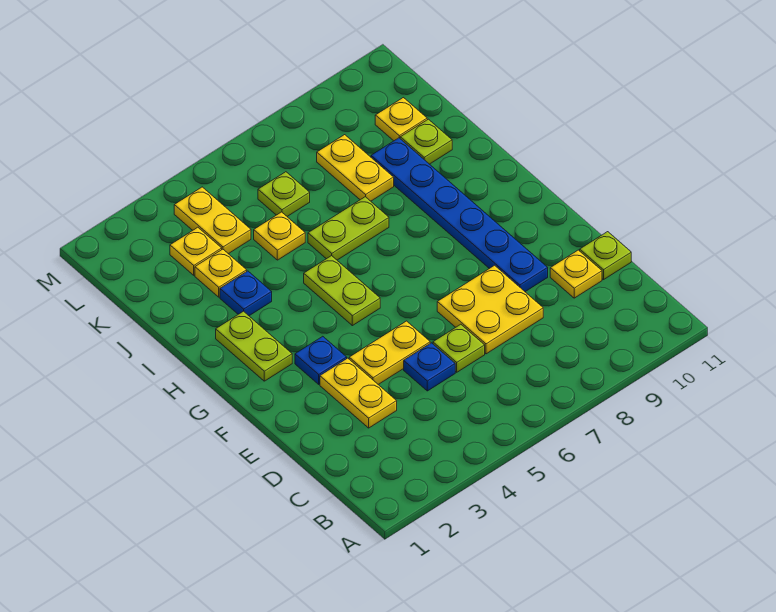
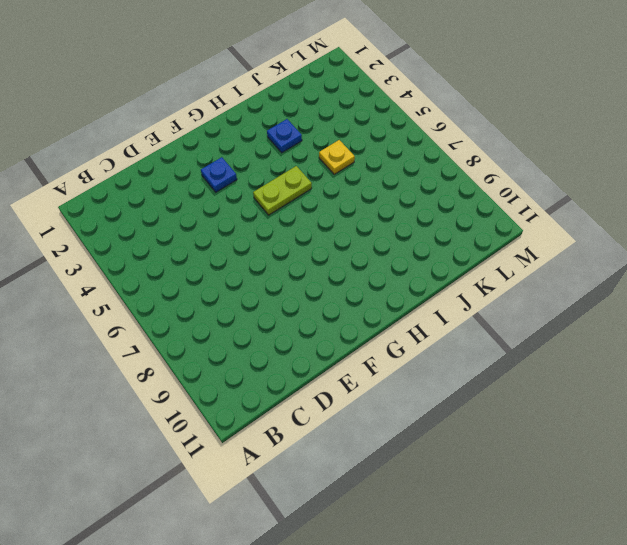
none -> yellow plate D3:E3 level 1
none -> blue plate D5 level 1
none -> lime plate D6 level 1

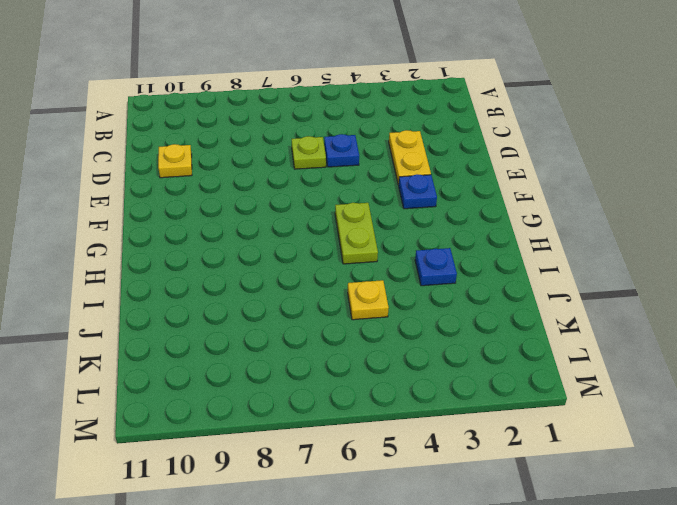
none -> yellow plate D7:E8 level 1
none -> lime plate D11 level 1
none -> yellow plate E4:E5 level 1

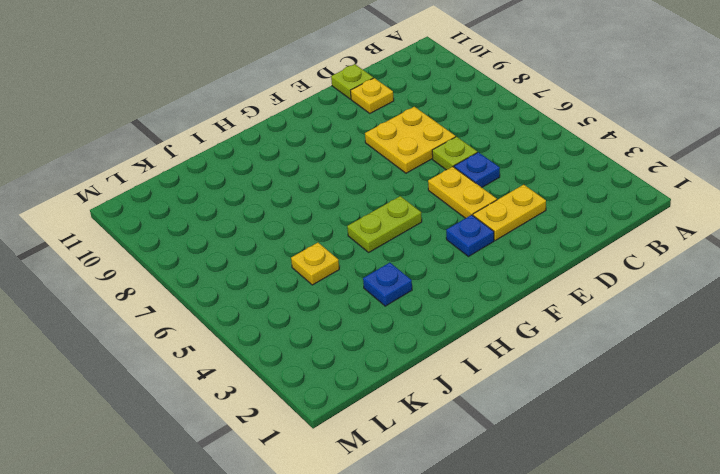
none -> blue plate E9:J9 level 1
none -> lime plate G2:H2 level 1
none -> lime plate I6:I7 level 1

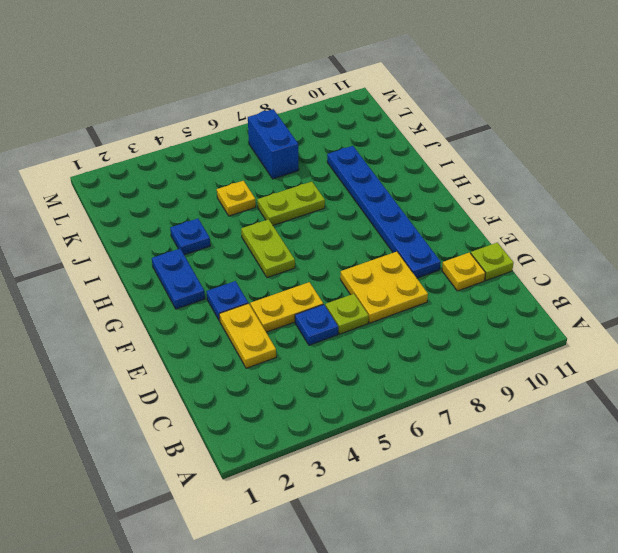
blue plate G2:H2 level 1 -> lime plate G2:H2 level 1
blue brick K7:L7 level 1 -> none
none -> yellow plate J3 level 1
none -> yellow plate J8:K8 level 1
none -> lime plate J10 level 1

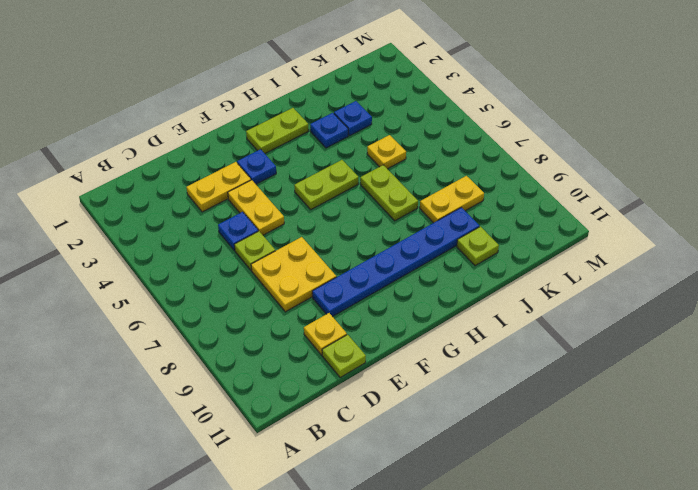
blue plate J3 level 1 -> yellow plate J3 level 1
none -> yellow plate K3 level 1
none -> yellow plate K4:L4 level 1
none -> lime plate K6 level 1

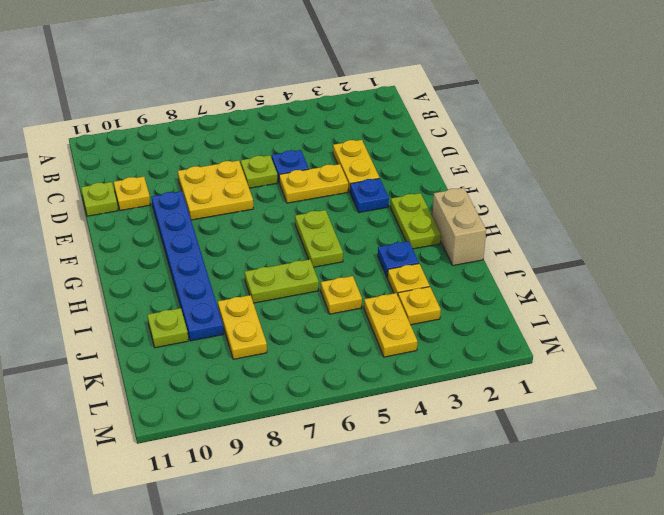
tan brick H1:I1 level 1 -> none
none -> lime plate K6 level 1
none -> yellow plate K10 level 1

